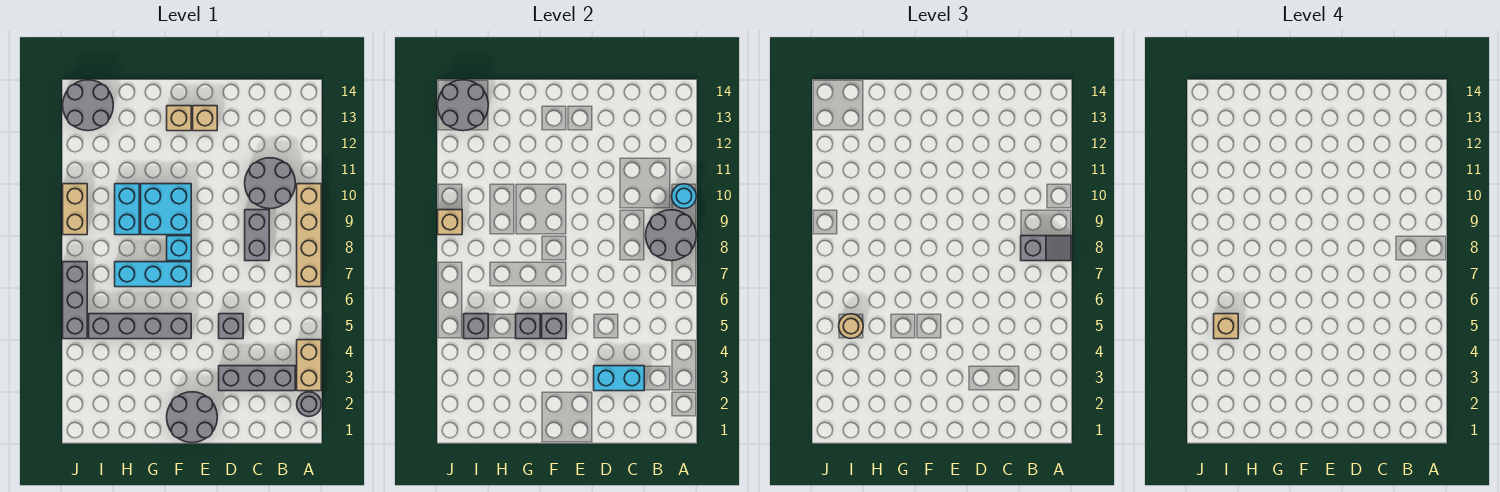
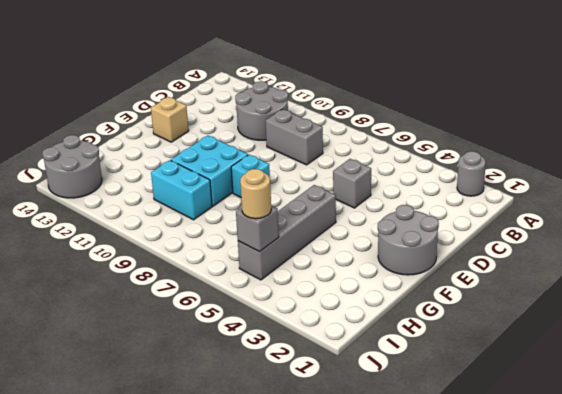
none -> tan brick A3:A4 level 1
none -> tan brick A7:A10 level 1
none -> grey brick B3:D3 level 1

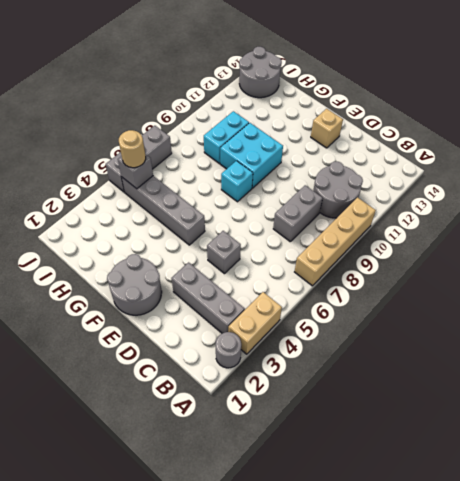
none -> cyan brick F7:H7 level 1
none -> tan brick F13 level 1
none -> tan brick J9:J10 level 1

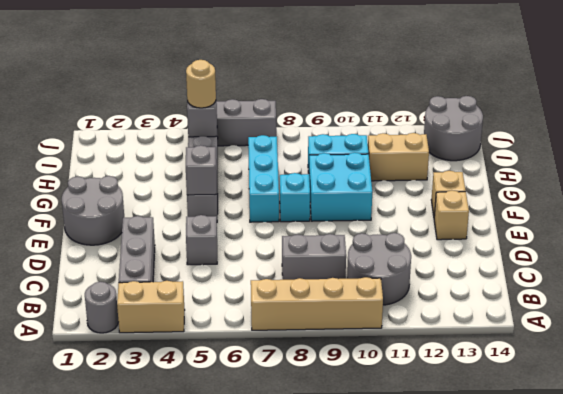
tan brick H11:H12 level 1 -> tan brick J9:J10 level 1
none -> grey round brick A8:B9 level 2
none -> cyan round brick A10 level 2
none -> cyan brick C3:D3 level 2

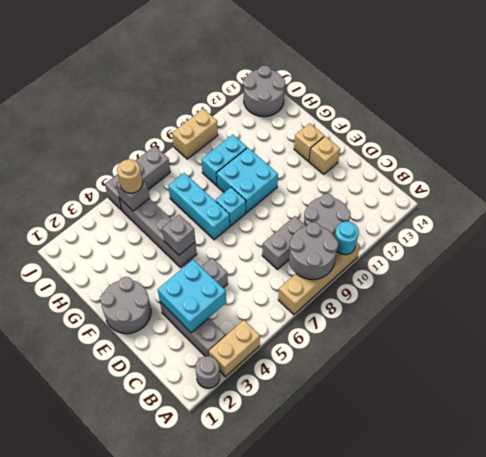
cyan brick C3:D4 level 2 -> cyan brick C3:D3 level 2
none -> grey brick G5 level 2
none -> grey round brick I13:J14 level 2
none -> tan brick J9 level 2

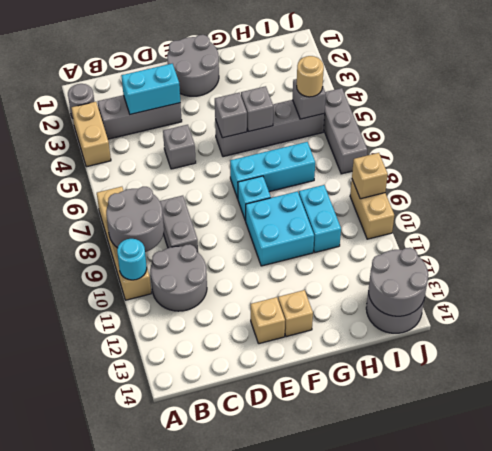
none -> grey slope A8:B8 level 3 top B
none -> tan brick I5 level 4

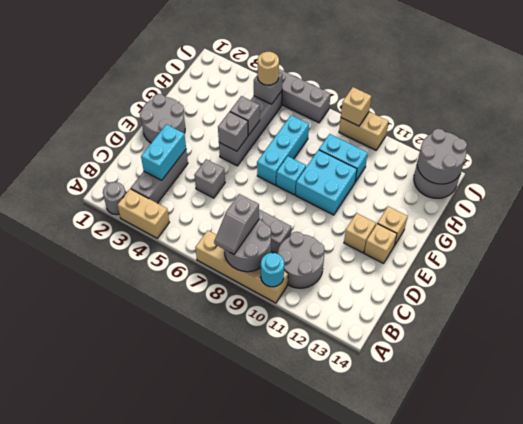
tan brick E12 level 1 -> tan brick I5 level 4

